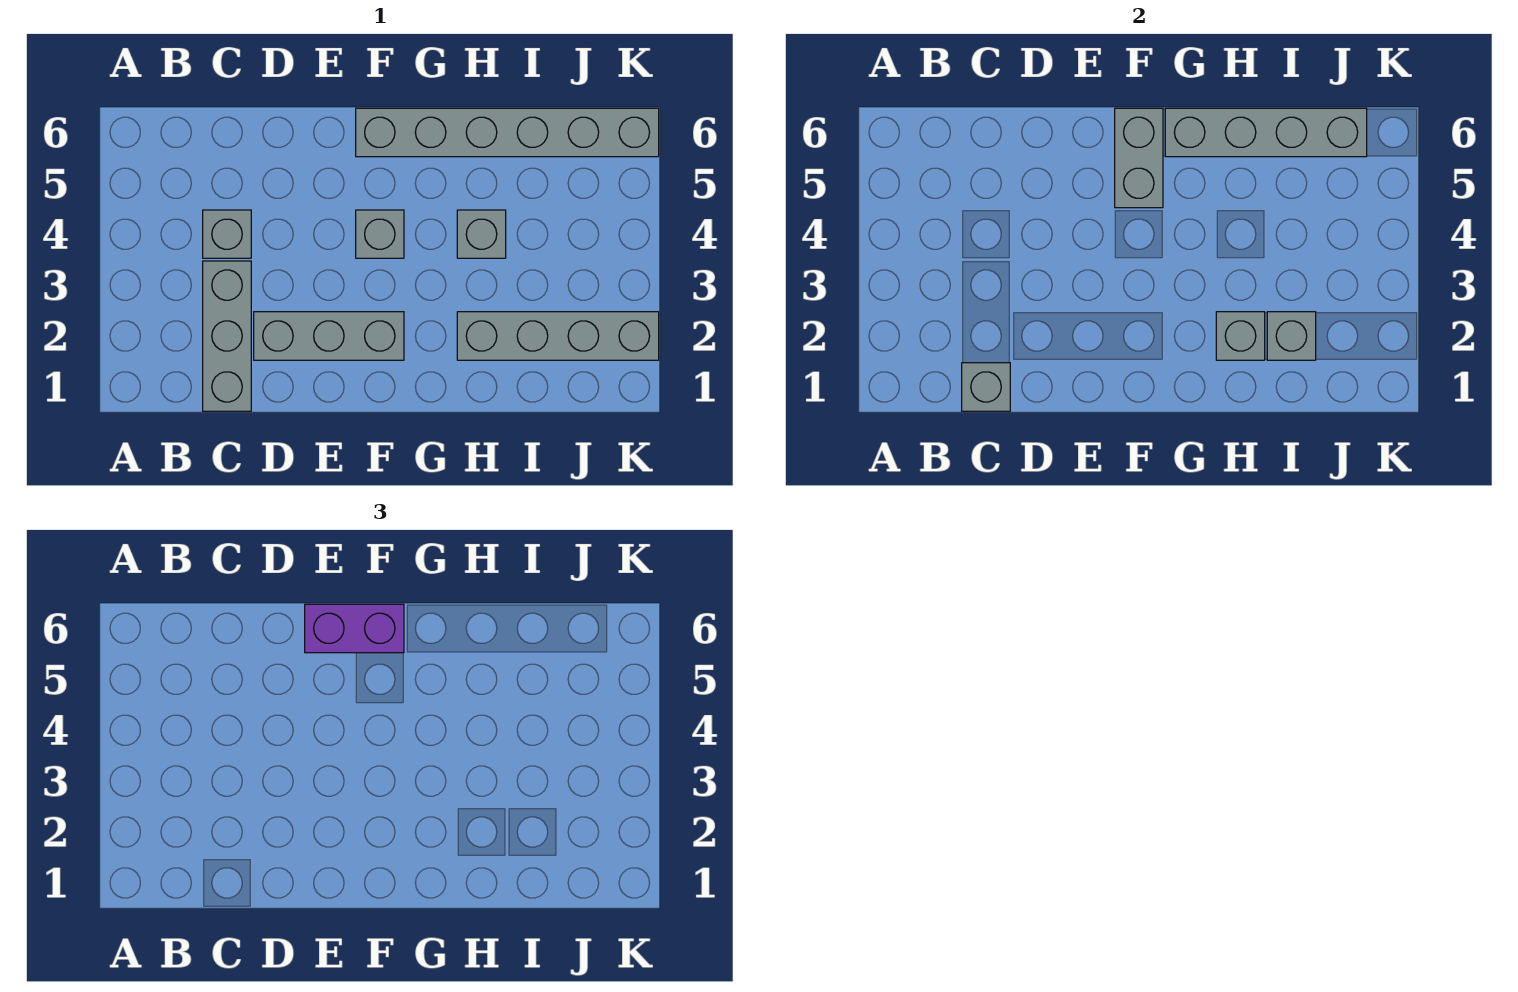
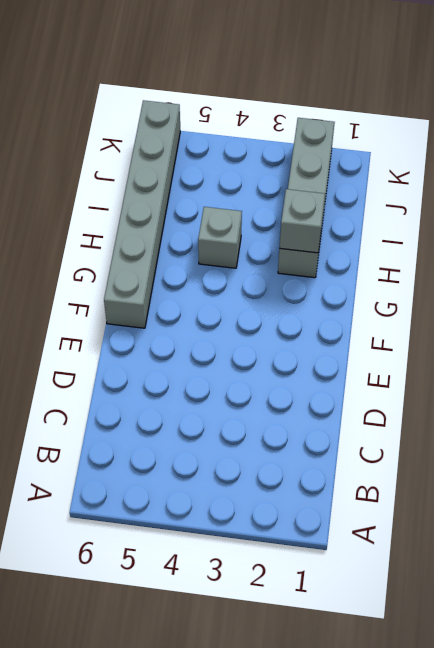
none -> grey brick C1:C3 level 1
none -> grey brick C4 level 1
none -> grey brick D2:F2 level 1

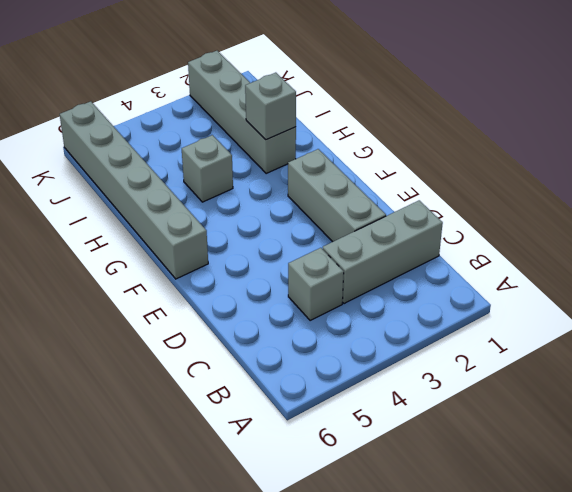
none -> grey brick F4 level 1
none -> grey brick C1 level 2
none -> grey brick F5:F6 level 2

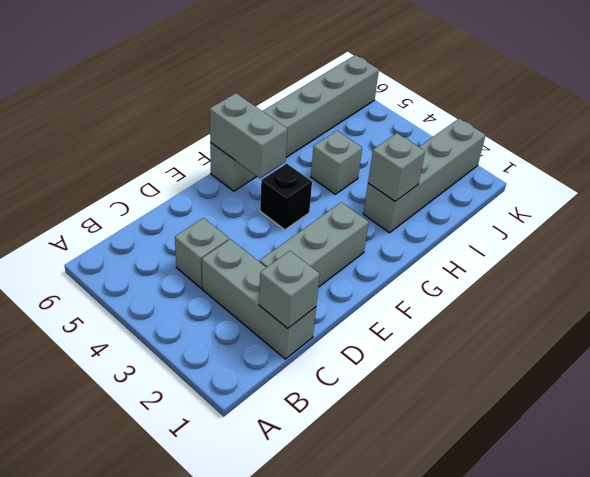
black brick F4 level 1 -> grey brick F4 level 1
none -> grey brick G6:J6 level 2
none -> grey brick I2 level 2
none -> purple brick E6:F6 level 3

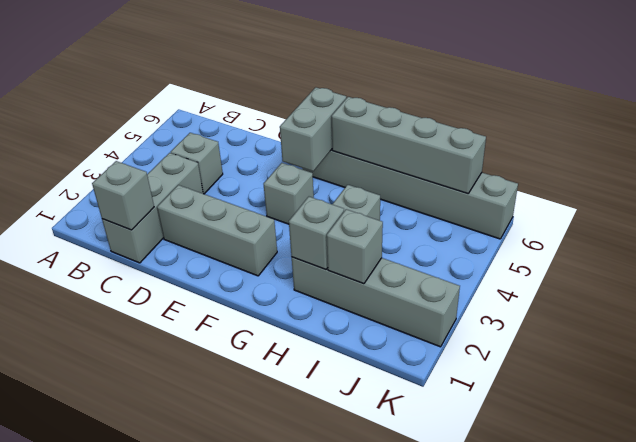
none -> purple brick E6:F6 level 3

